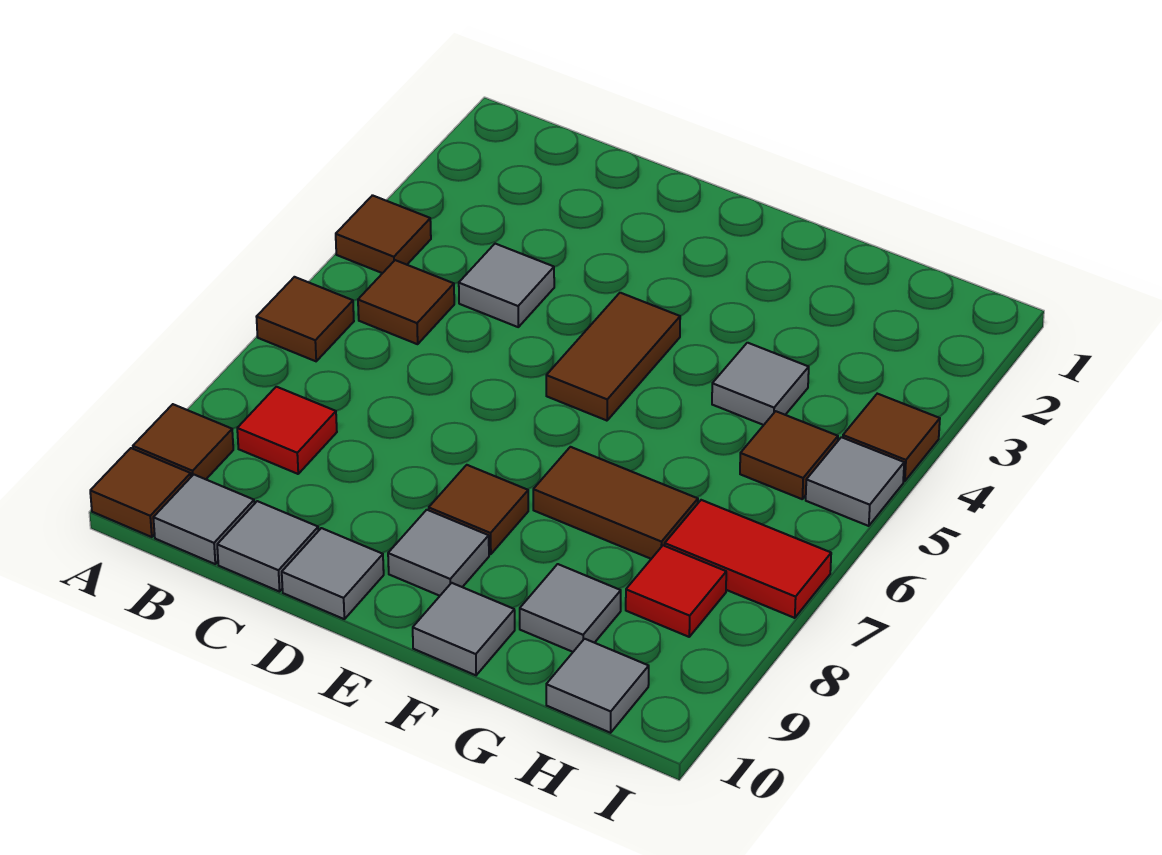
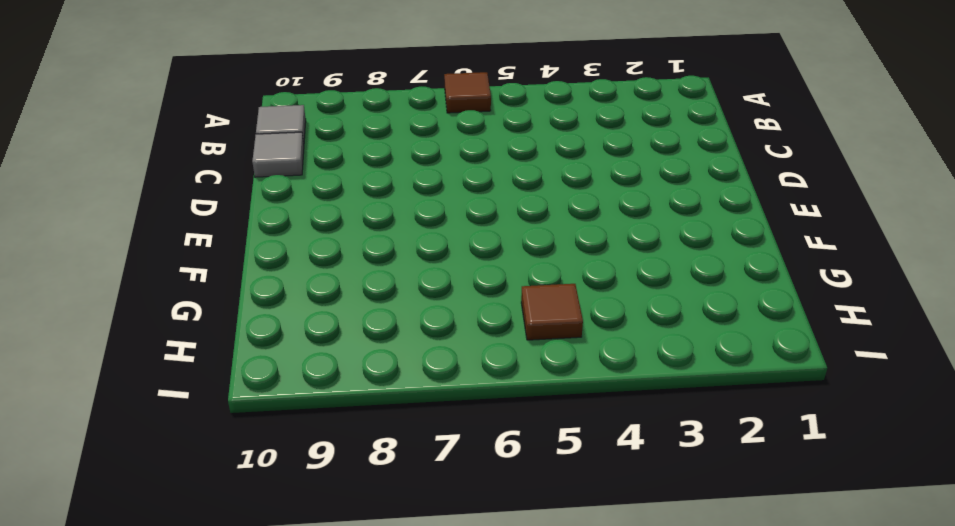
none -> brown tile A4 level 1
none -> brown tile A9 level 1
none -> brown tile A10 level 1

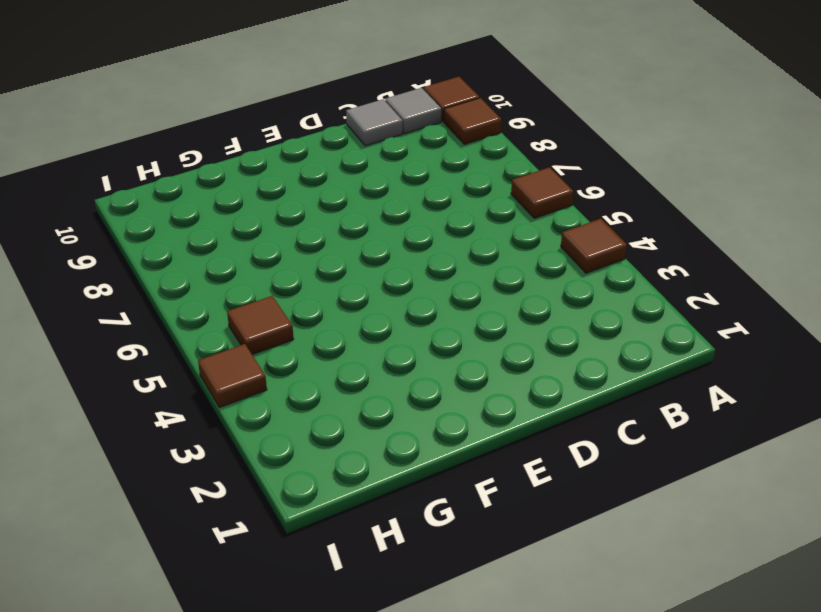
none -> brown tile B5 level 1
none -> red tile B8 level 1
none -> grey tile C4 level 1

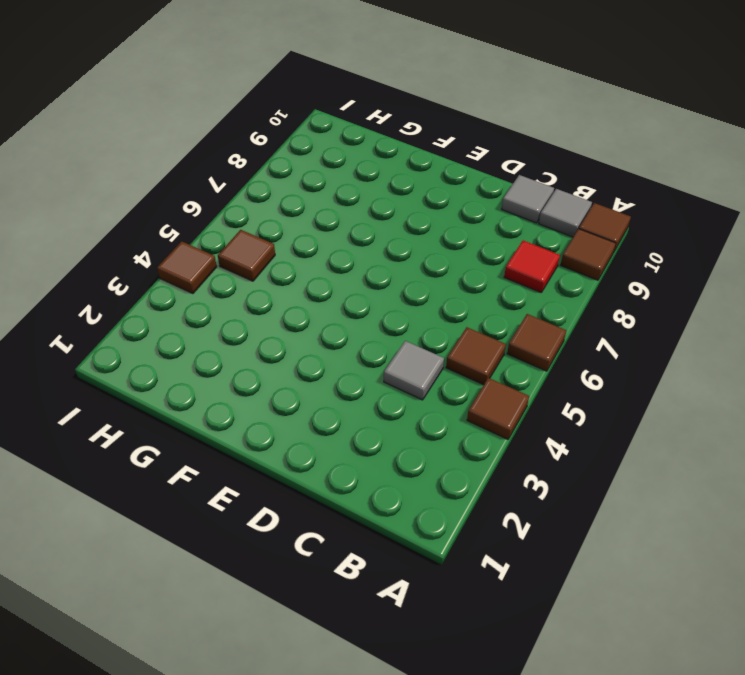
none -> grey tile D10 level 1
none -> brown tile E4:E5 level 1
none -> brown tile E8 level 1

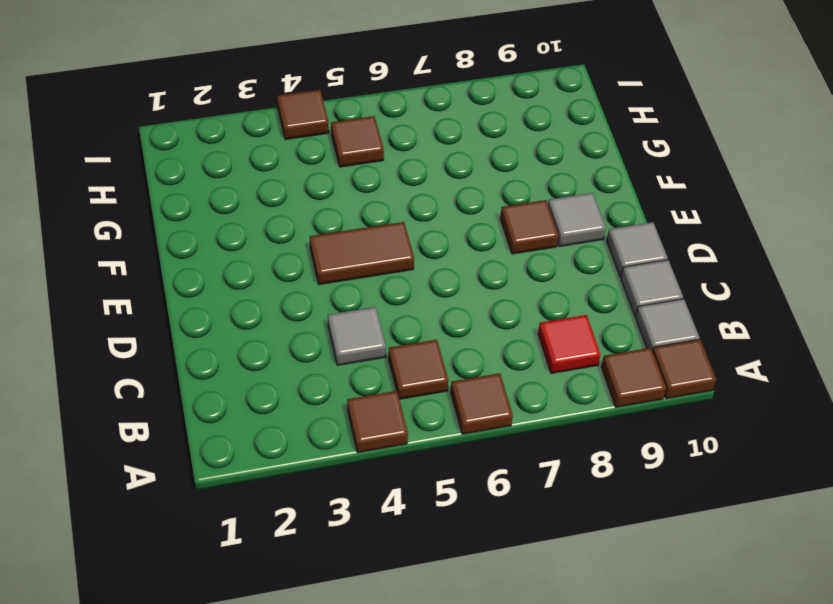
none -> brown tile F7:G7 level 1
none -> grey tile F10 level 1
none -> grey tile G4 level 1

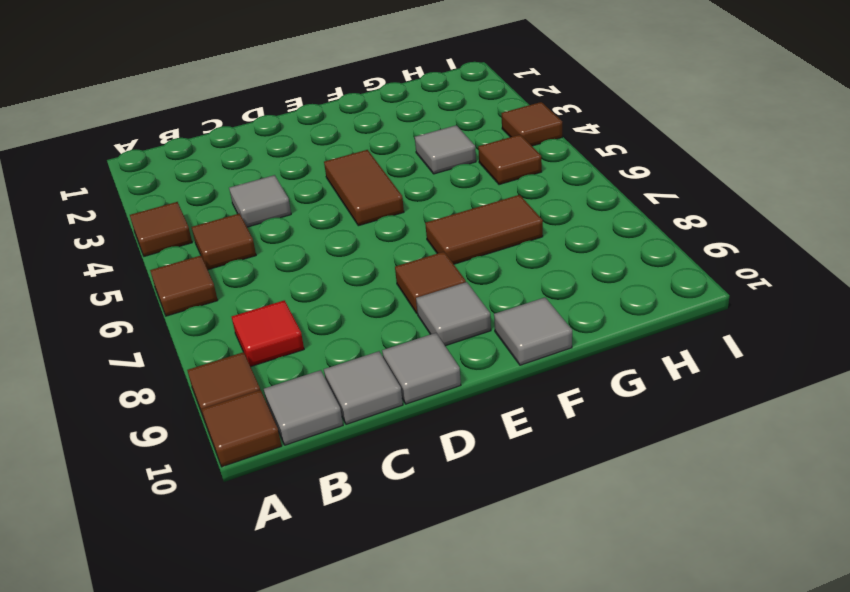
none -> grey tile G9 level 1
none -> red tile H7:I7 level 1
none -> red tile H8 level 1

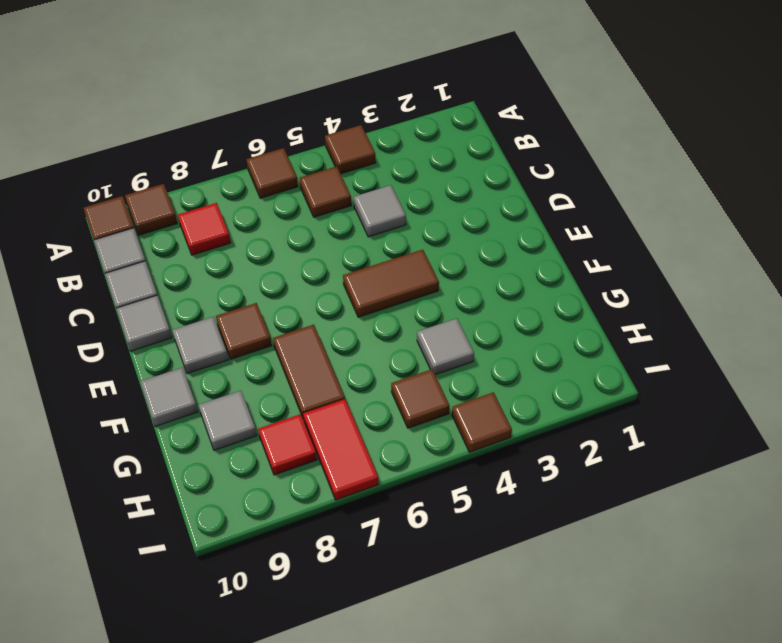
none -> grey tile H10 level 1
none -> grey tile I5 level 1

